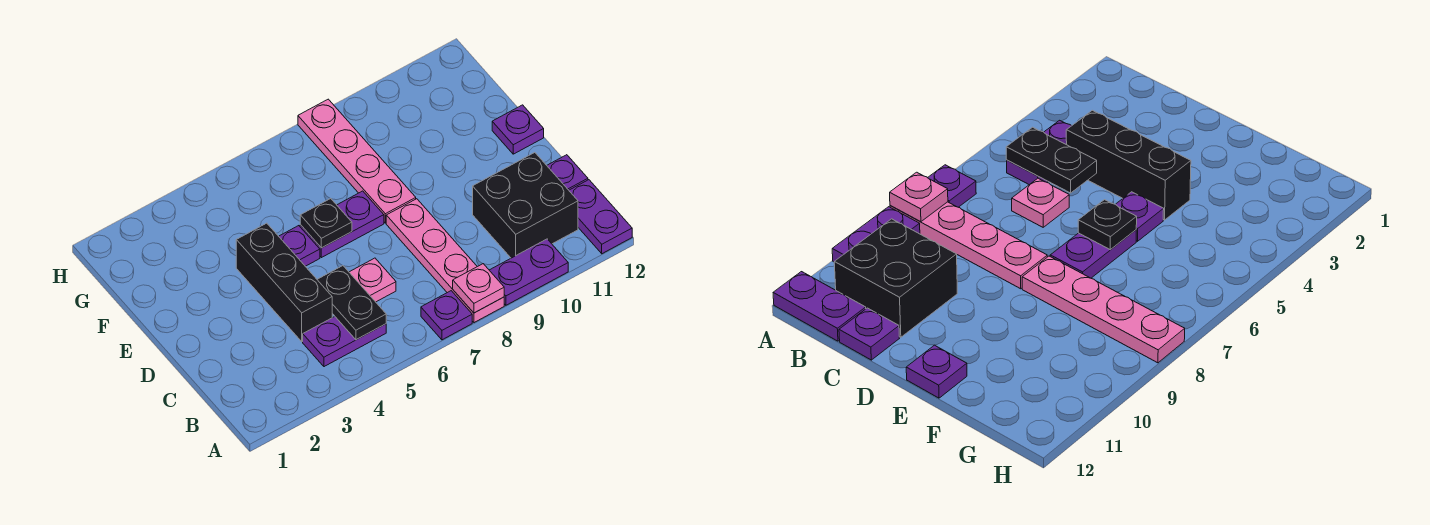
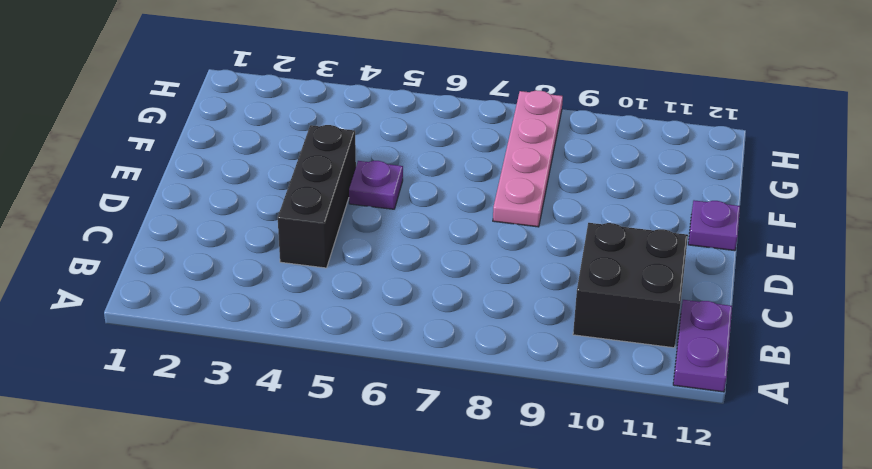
none -> purple plate A7 level 1
none -> pink plate A8:D8 level 1
none -> purple plate A9:A10 level 1

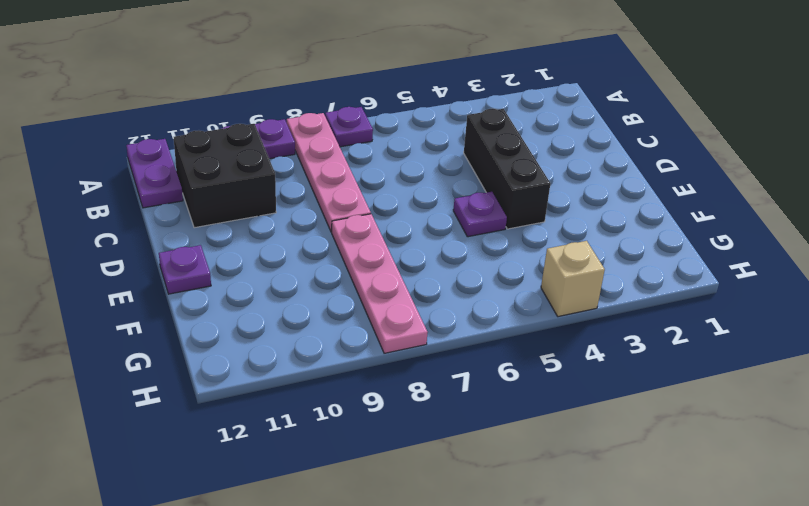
tan brick H4 level 1 -> none
none -> purple plate B4:B5 level 1
none -> pink plate C6 level 1
none -> purple plate C12 level 1

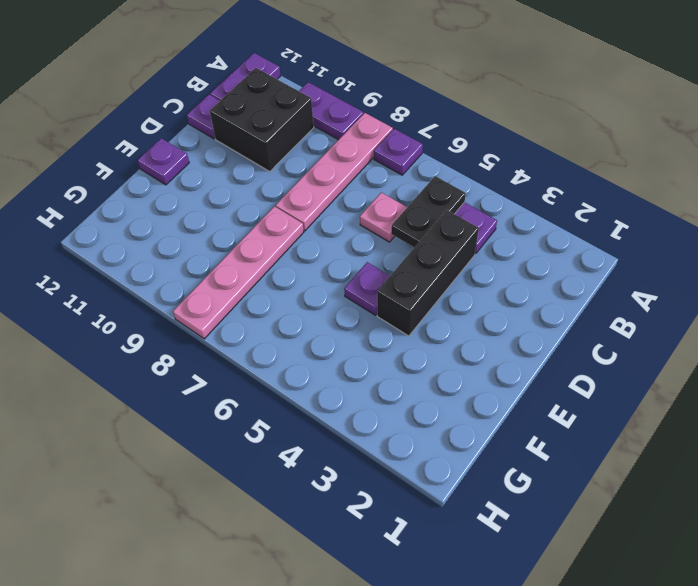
none -> purple plate E6:E7 level 1
none -> pink plate A8 level 2
none -> black plate E6 level 2

